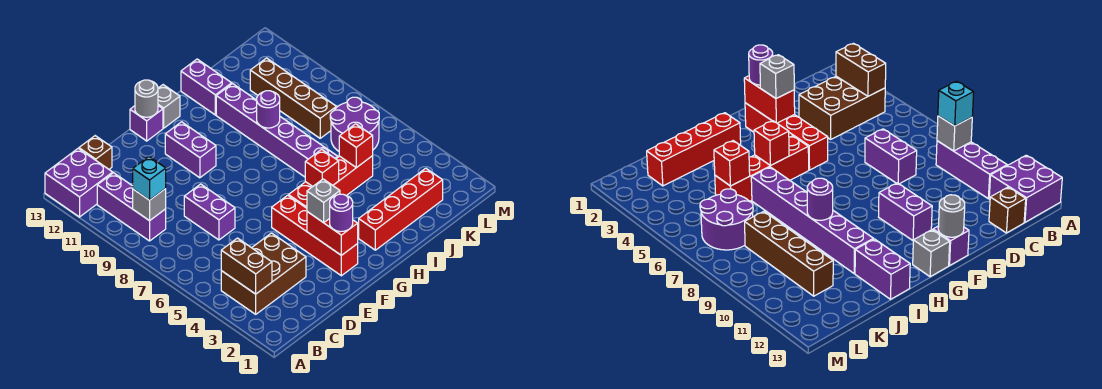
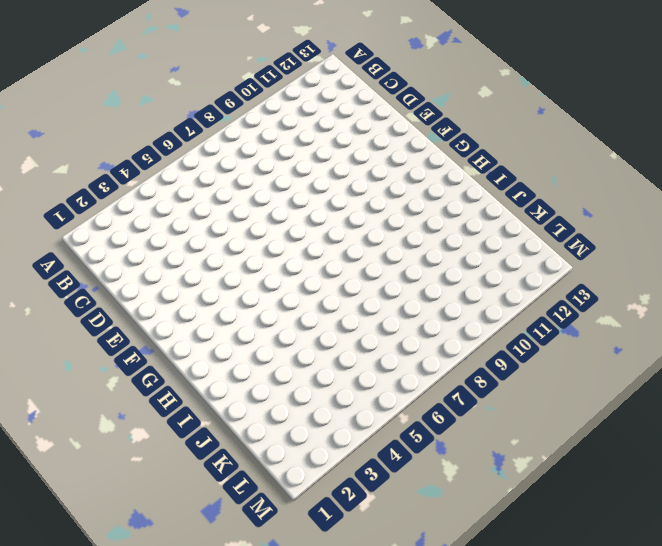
none -> purple brick A12:B13 level 1
none -> brown brick B3:D4 level 1
none -> purple brick B9:B11 level 1

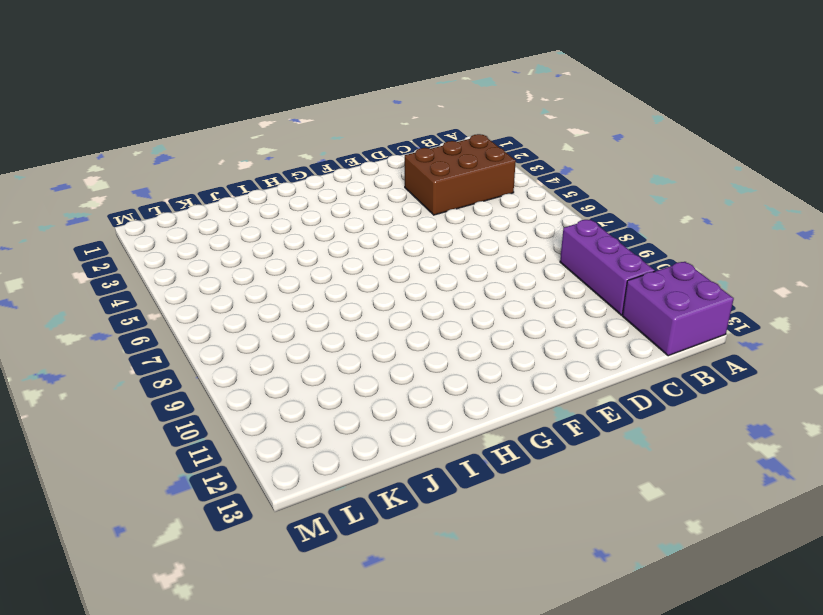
none -> brown brick C13 level 1
none -> purple brick D7:D8 level 1
none -> red brick F2:F5 level 1

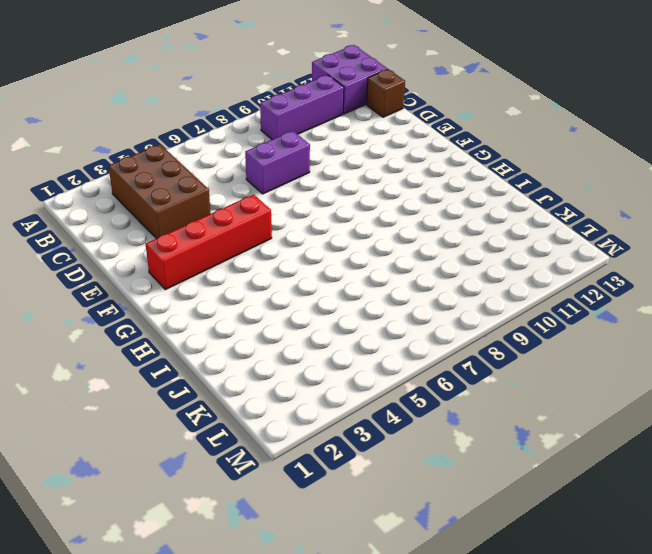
none -> purple brick F10:F11 level 1
none -> purple brick F13 level 1
none -> red brick G5:J5 level 1

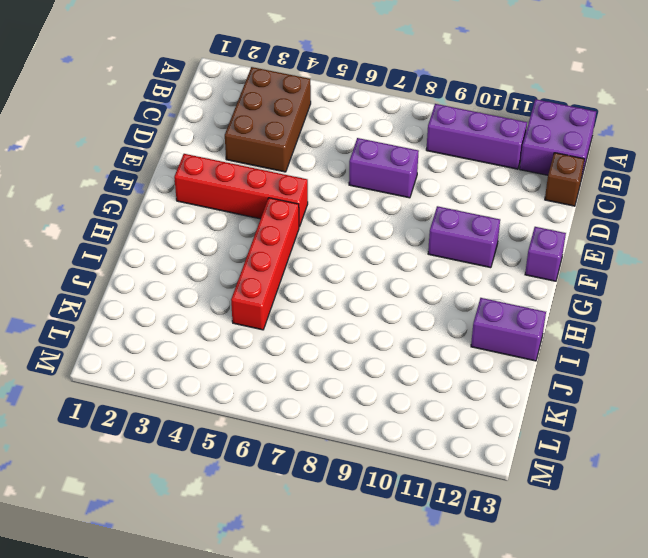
none -> grey brick G13 level 1
none -> red brick H2:K2 level 1
none -> purple brick I6:I11 level 1

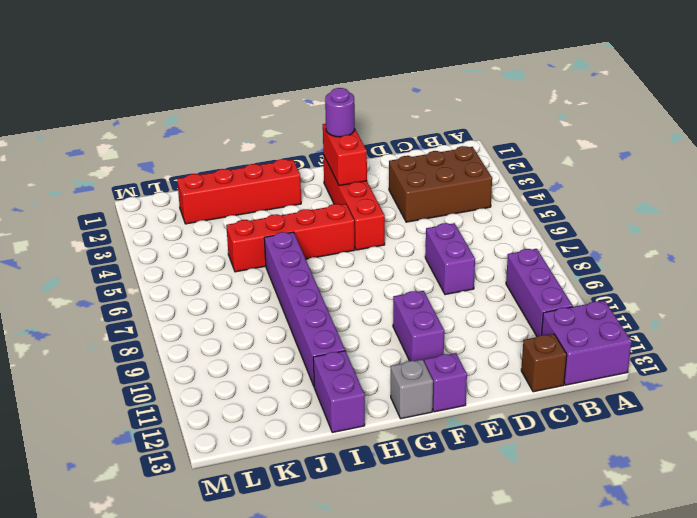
none -> purple round brick K6:L7 level 1
none -> brown brick K8:K11 level 1
none -> brown brick B3:B4 level 2

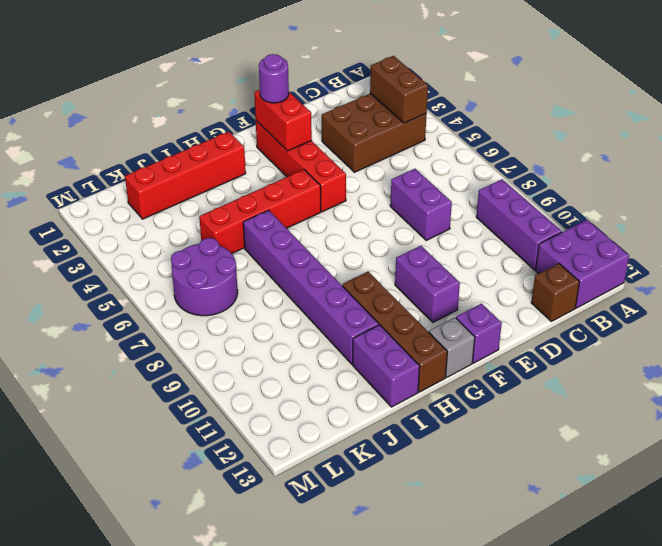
brown brick H10:H13 level 1 -> brown brick K8:K11 level 1
none -> grey brick B9 level 2
none -> grey round brick F13 level 2
none -> red brick H5 level 2

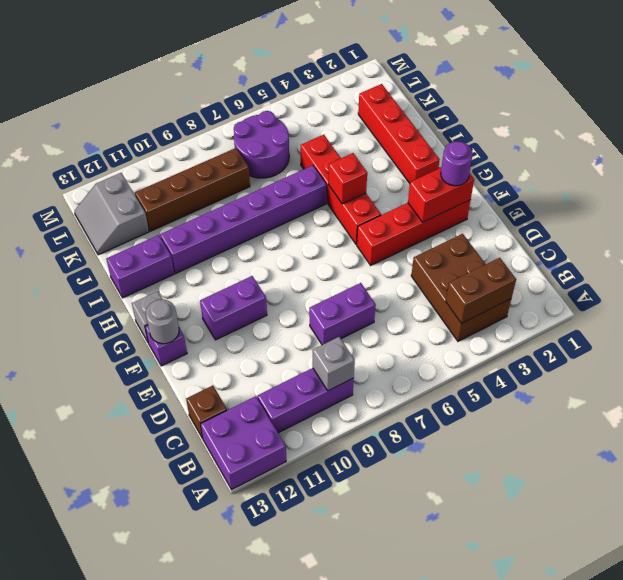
grey slope K12:L13 level 1 top 12 -> none
none -> purple round brick I9 level 2
none -> red brick J5 level 2
none -> cyan brick B9 level 3

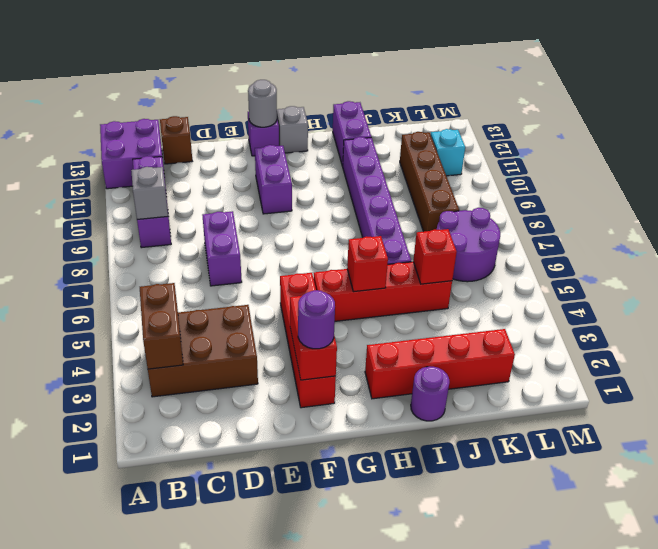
purple round brick I1 level 1 -> purple round brick I9 level 2
cyan brick L11 level 1 -> cyan brick B9 level 3
none -> grey brick F3 level 3

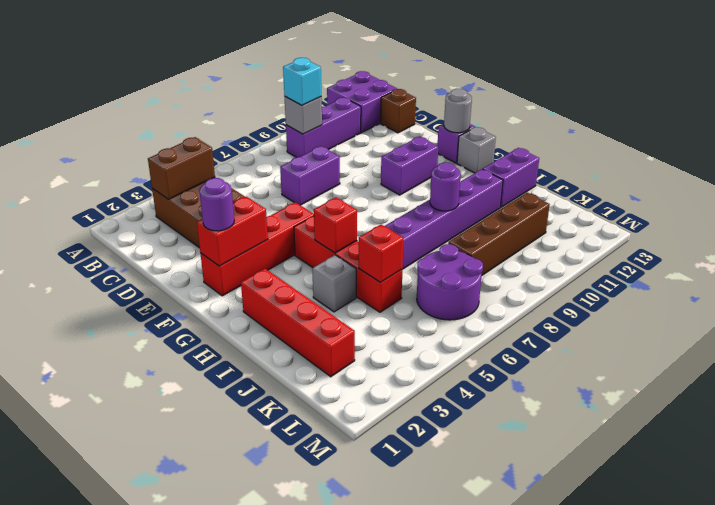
grey brick I4 level 1 -> grey brick F3 level 3

